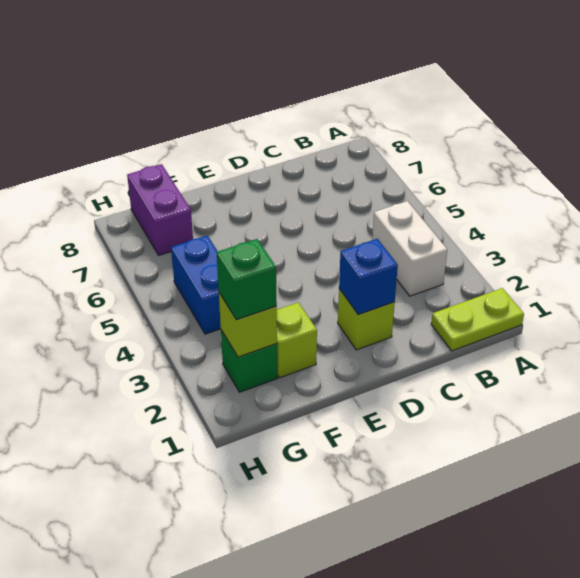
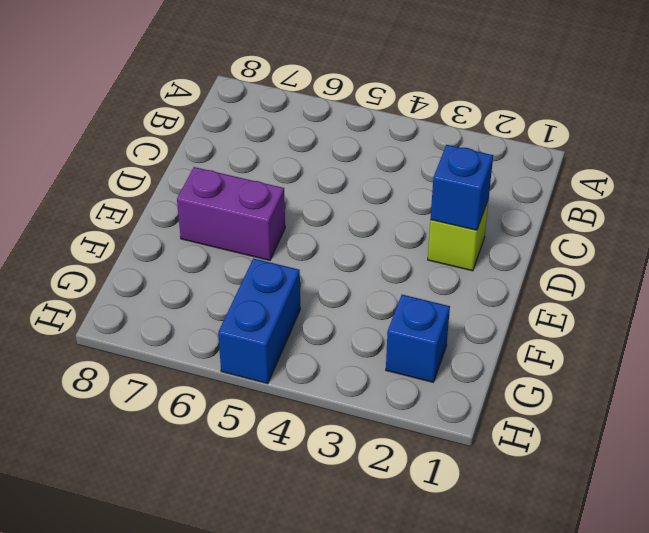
purple brick E6:E7 level 1 -> purple brick G7:G8 level 1
blue brick G2 level 1 -> green brick G2 level 1
blue brick G5:H5 level 1 -> blue brick G4:G5 level 1
none -> lime plate A1:B1 level 1
none -> white brick B3:B4 level 1

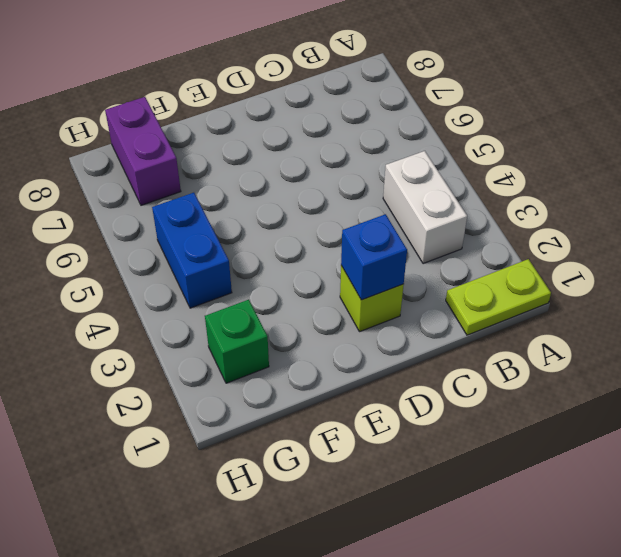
none -> lime brick F2 level 1
none -> lime brick G2 level 2

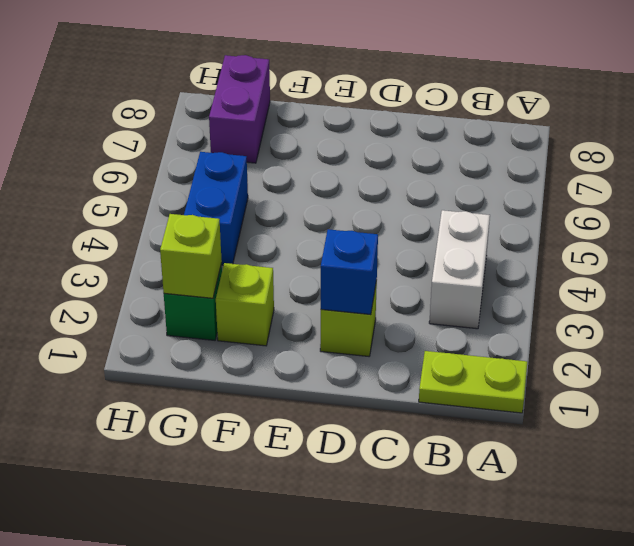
none -> green brick G2 level 3

